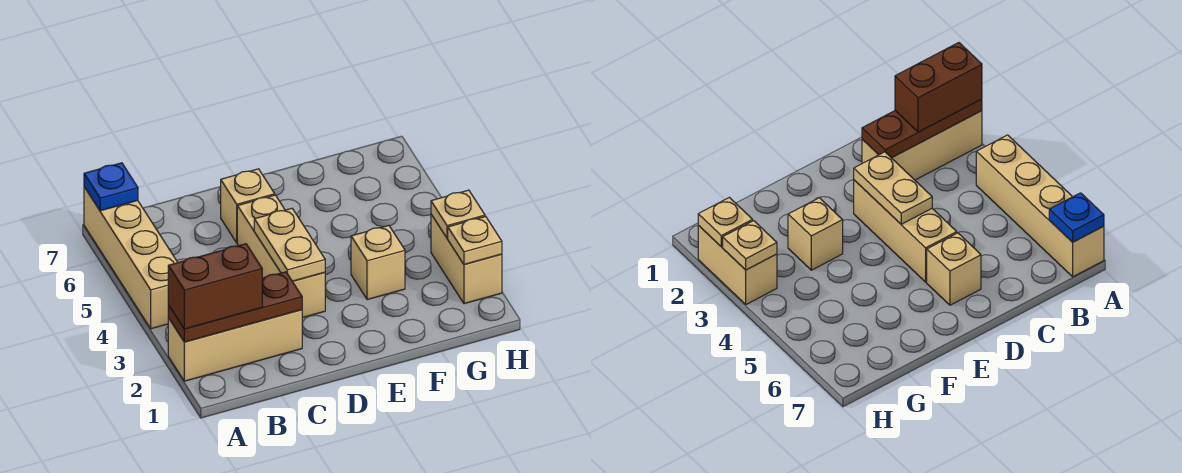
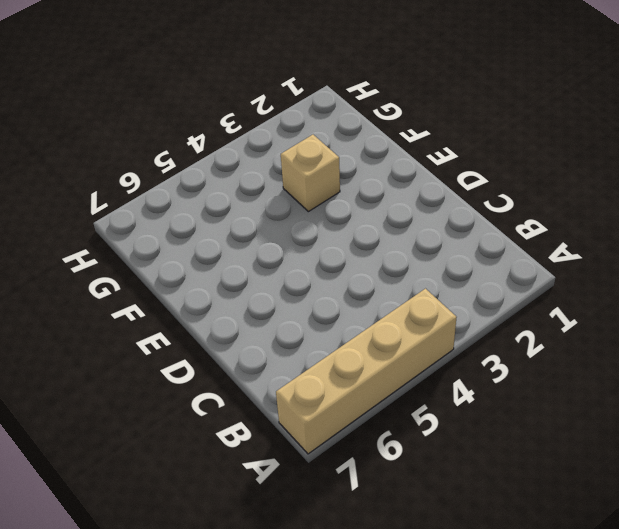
none -> tan brick A2:C2 level 1
none -> tan brick D3:D5 level 1
none -> tan brick D6 level 1

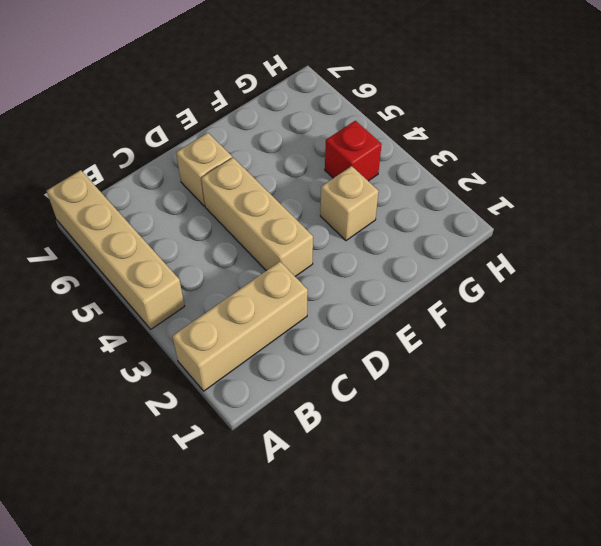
red brick G4 level 1 -> none
none -> tan brick H2:H3 level 1
none -> brown plate A2:C2 level 2
none -> blue plate A7 level 2

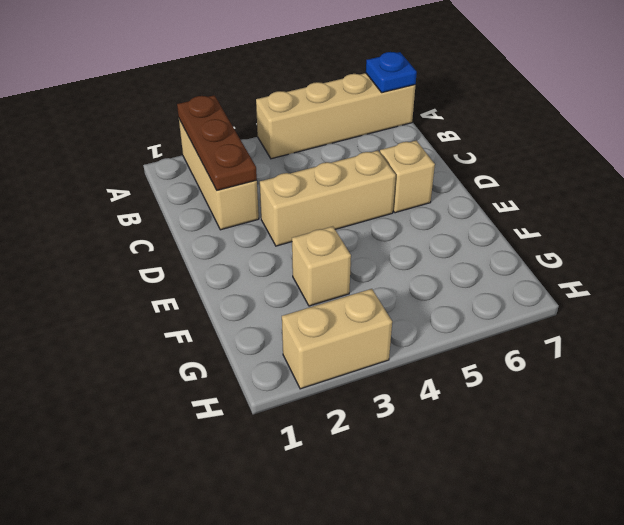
none -> tan plate D3:D4 level 2
none -> tan plate H2 level 2
none -> tan plate H3 level 2

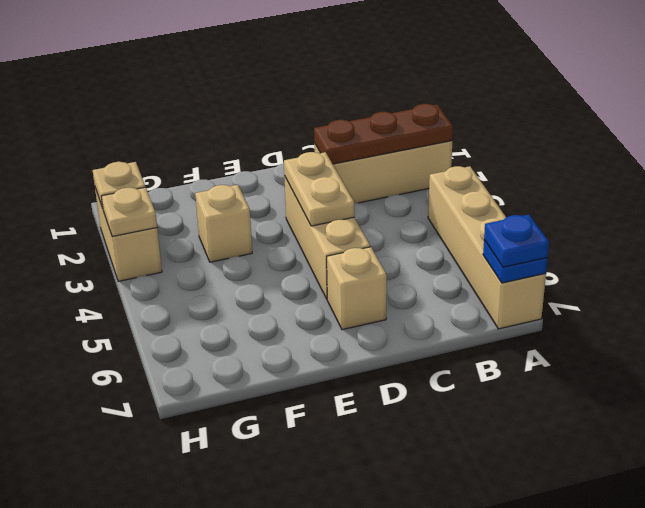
blue plate A7 level 3 -> none
none -> brown brick A2:B2 level 3

